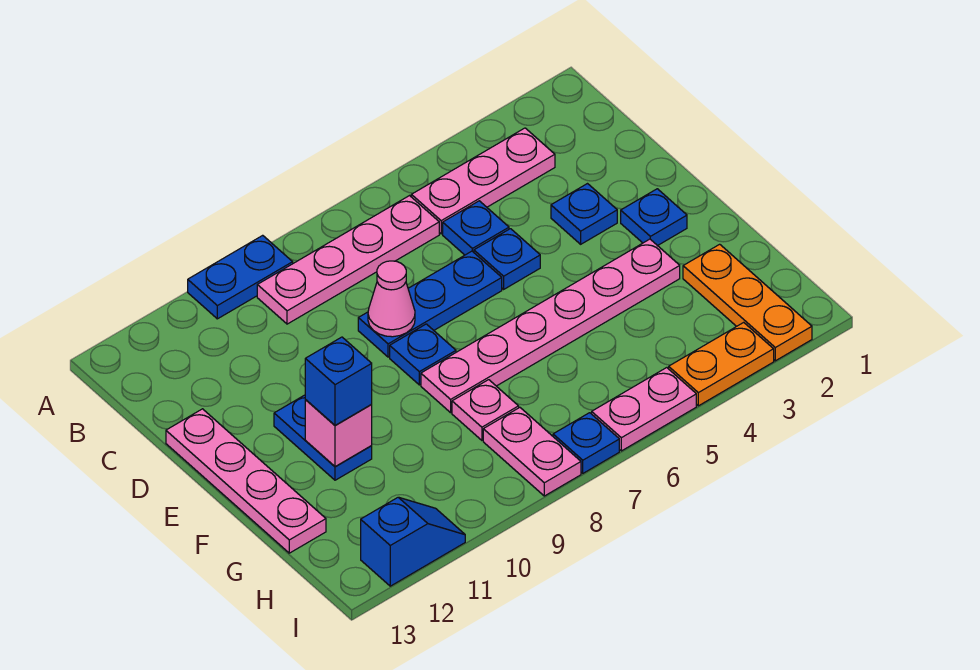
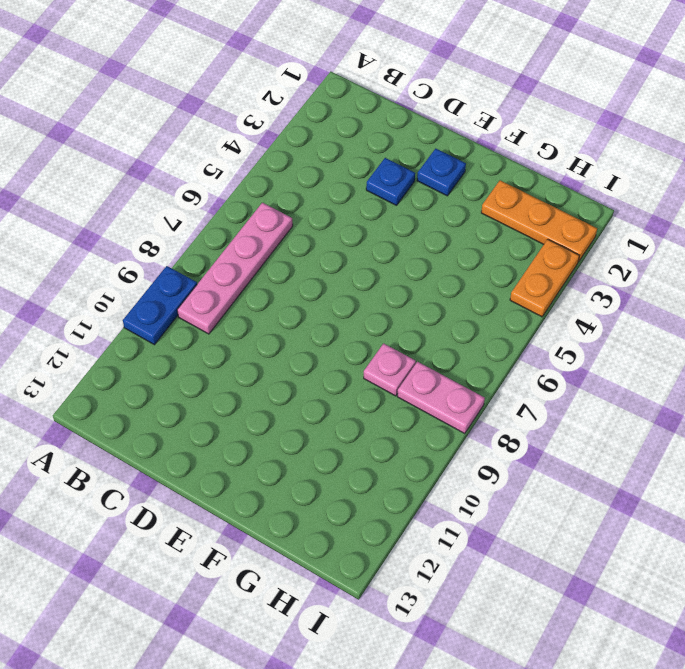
none -> pink plate B3:B5 level 1
none -> blue plate C5 level 1
none -> blue plate D5 level 1

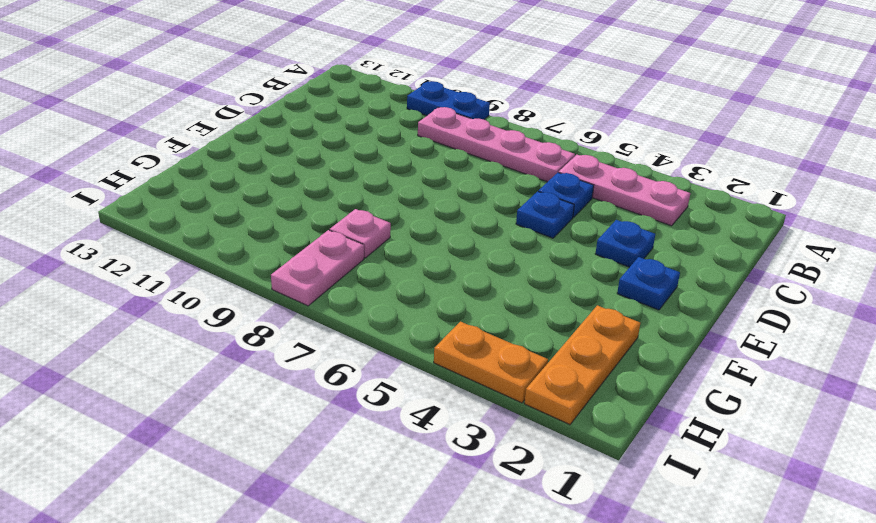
none -> blue plate D6:D8 level 1
none -> pink plate D13:G13 level 1
none -> blue plate E8 level 1

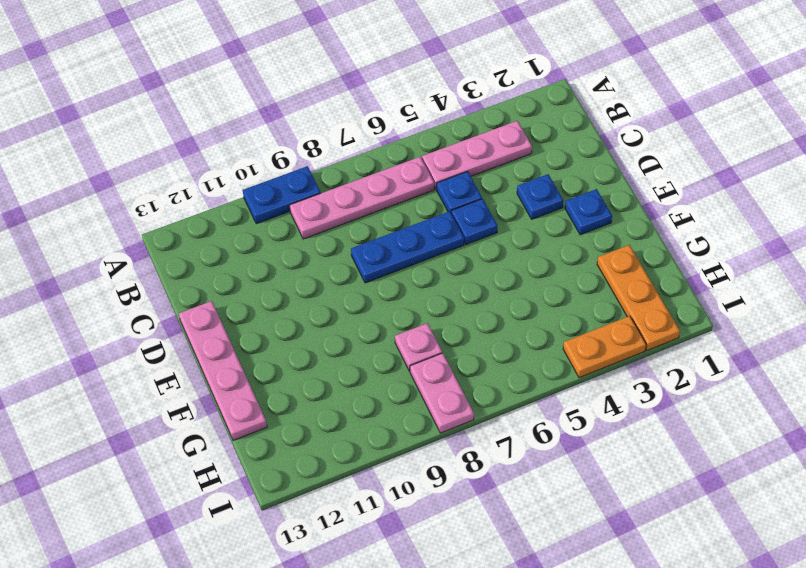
none -> blue plate E8 level 1
none -> blue plate E11:F11 level 1
none -> pink plate F3:F8 level 1

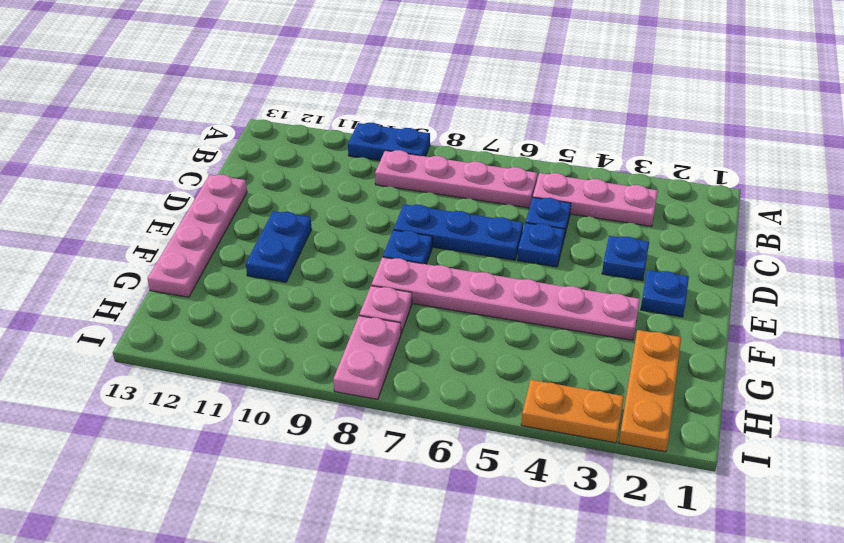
none -> pink plate I5:I6 level 1
none -> blue plate I7 level 1
none -> blue slope I11:I12 level 1 top 12

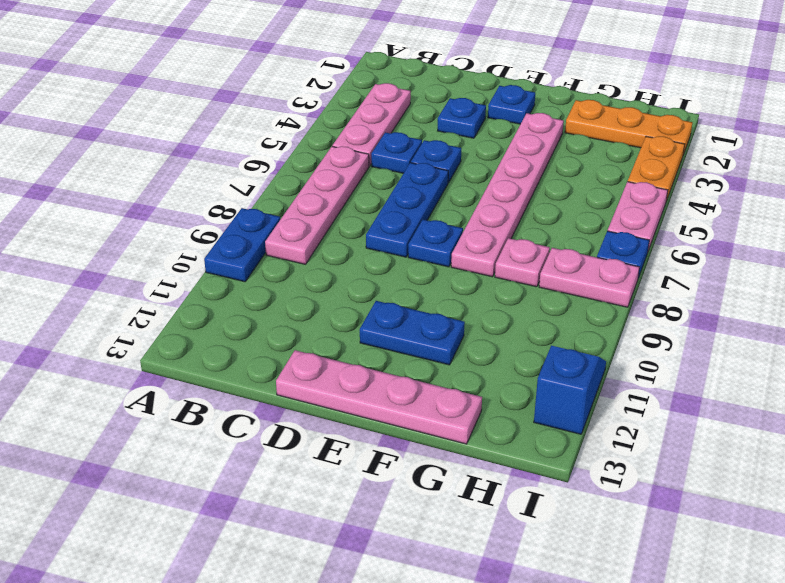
none -> pink cone D8 level 2
none -> pink brick F11 level 2
none -> blue brick F11 level 3

